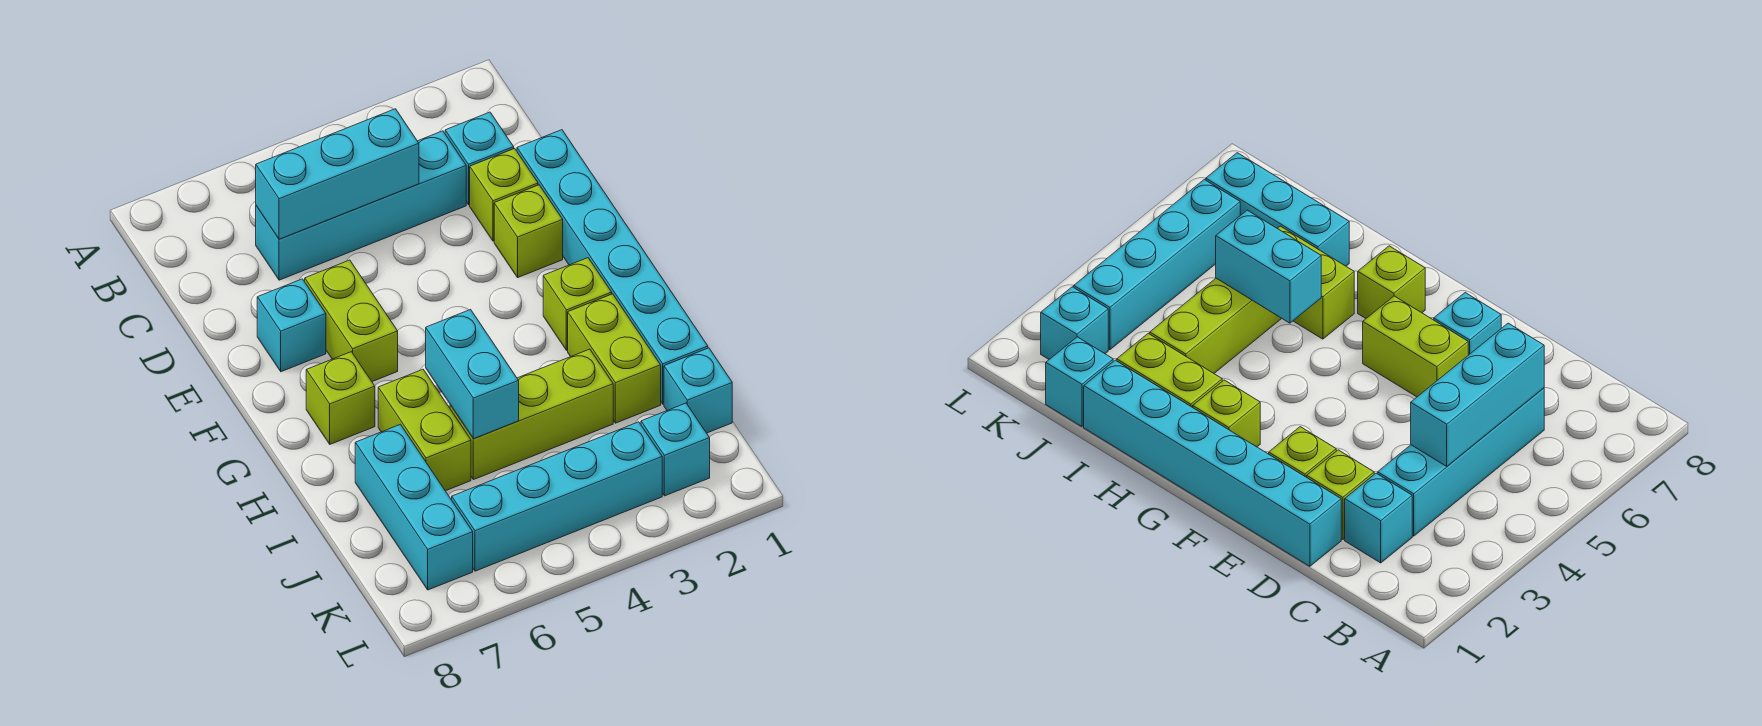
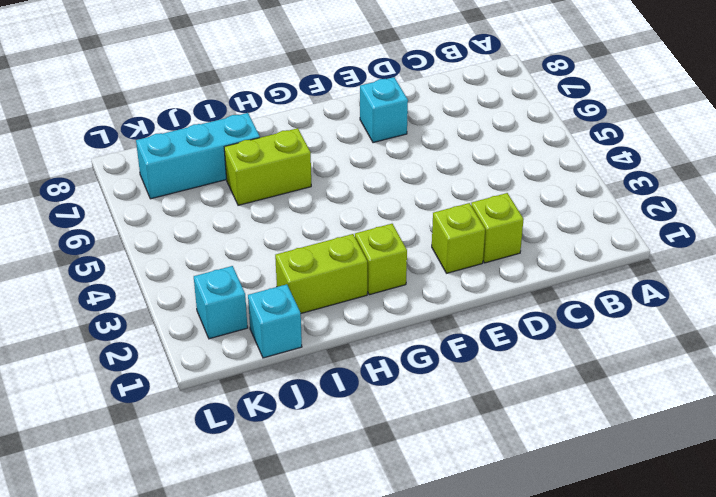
none -> cyan brick C2 level 1
none -> cyan brick C3:C6 level 1
none -> cyan brick D1:I1 level 1

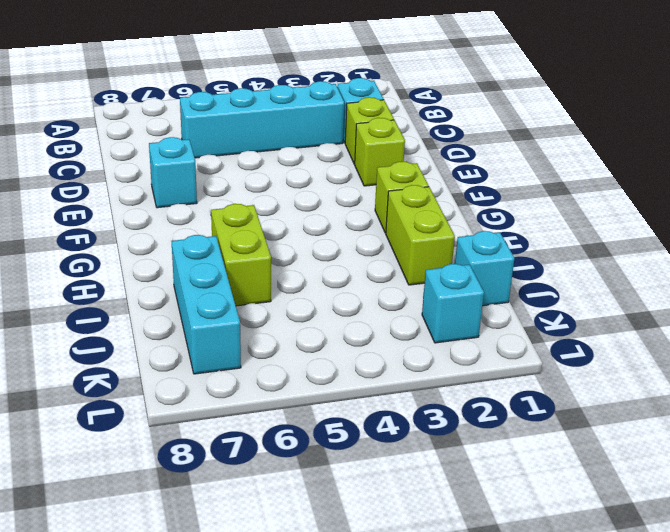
none -> cyan brick D1:I1 level 1
none -> lime brick E6:F6 level 1
none -> lime brick G7 level 1

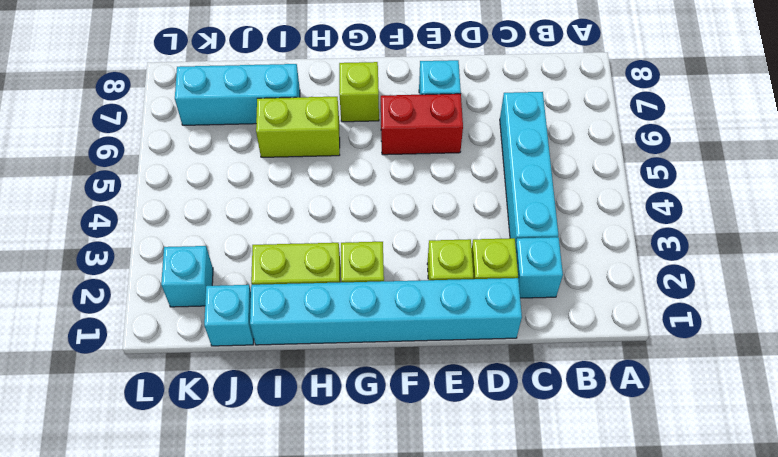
red brick E6:F6 level 1 -> lime brick E6:F6 level 1
none -> lime brick I3:I5 level 1
none -> cyan brick K3:K6 level 1
none -> cyan brick C4:C6 level 2

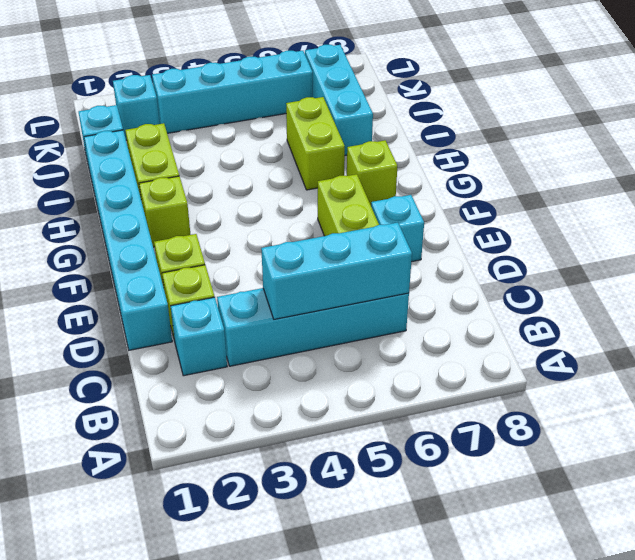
none -> lime brick I3:I5 level 1
none -> cyan brick H5:I5 level 2

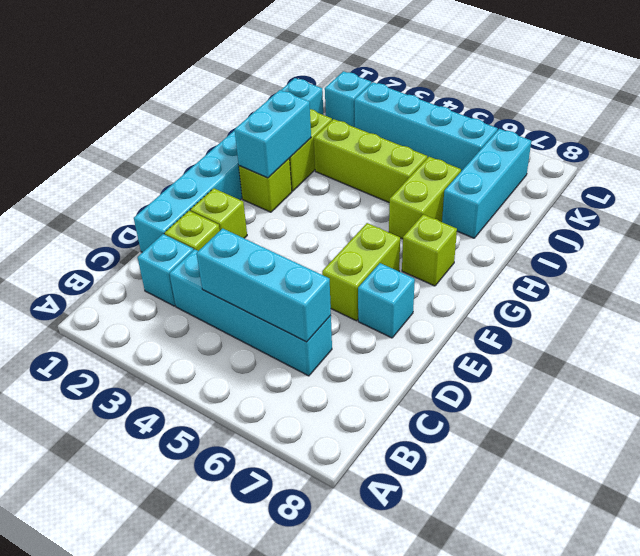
cyan brick G2:H2 level 2 -> cyan brick H5:I5 level 2

